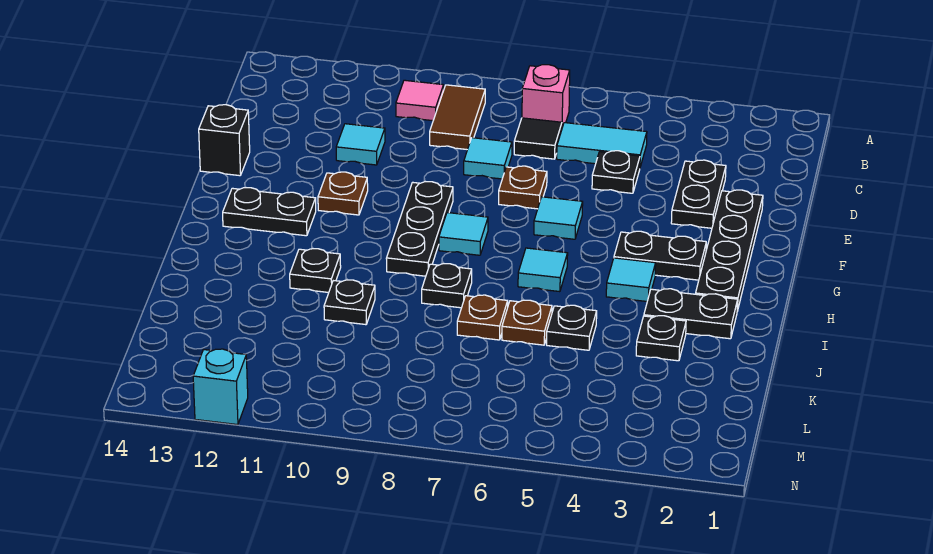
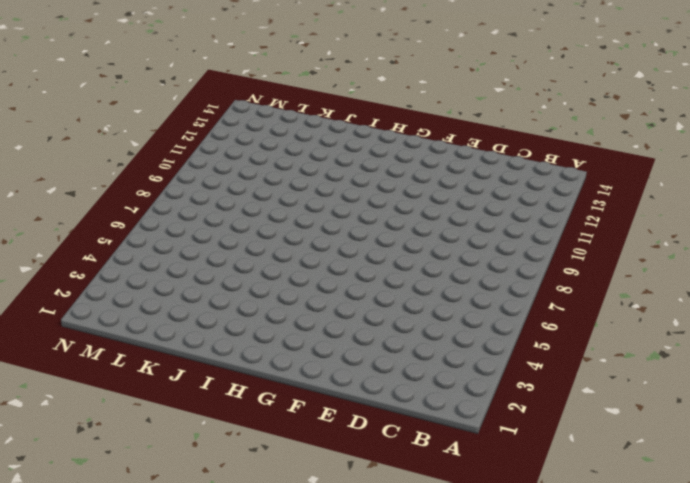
none -> pink brick B7 level 1
none -> brown tile B9:C9 level 1
none -> pink tile B10 level 1

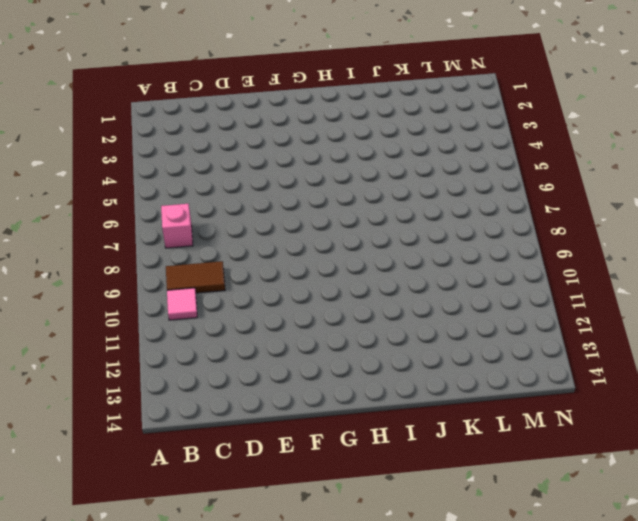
none -> cyan tile C5:C6 level 1
none -> black tile C7 level 1
none -> black plate D3:E3 level 1

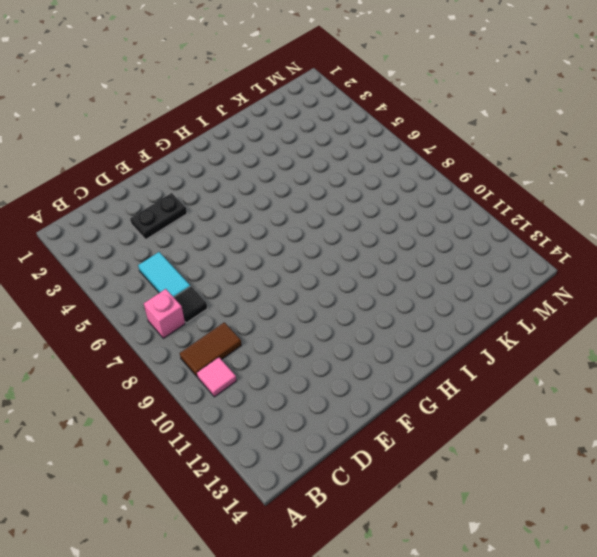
none -> black plate D5 level 1
none -> cyan tile D8 level 1
none -> cyan tile D11 level 1

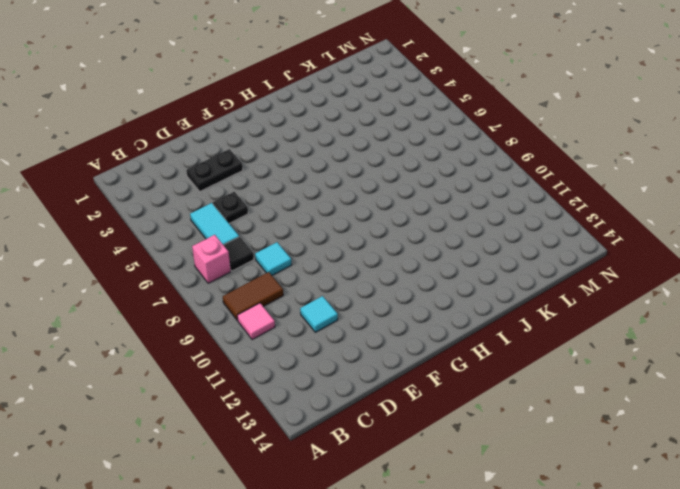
none -> black plate E2:H2 level 1
none -> brown plate E7 level 1
none -> black brick E14 level 1

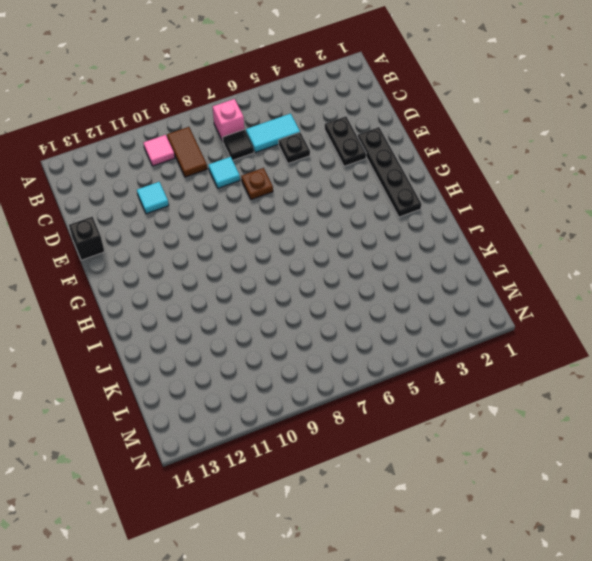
none -> cyan tile F6 level 1
none -> black plate F9:H9 level 1
none -> brown plate F11 level 1

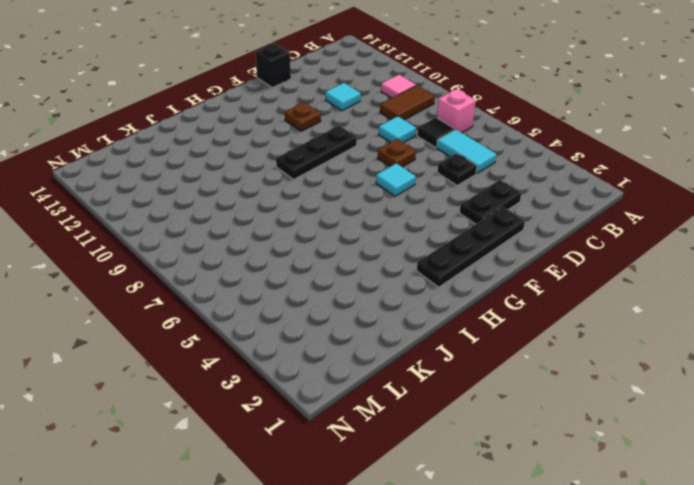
none -> black plate G3:G4 level 1
none -> cyan tile G8 level 1
none -> black plate G12:G13 level 1

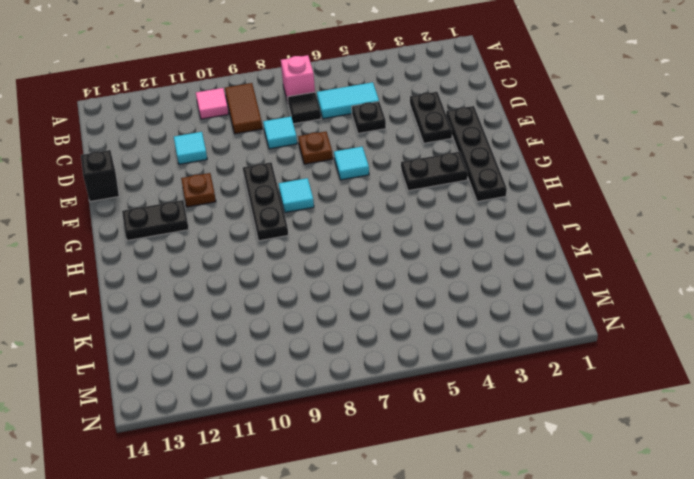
none -> cyan tile H4 level 1
none -> cyan tile H6 level 1
none -> black plate I2:I3 level 1

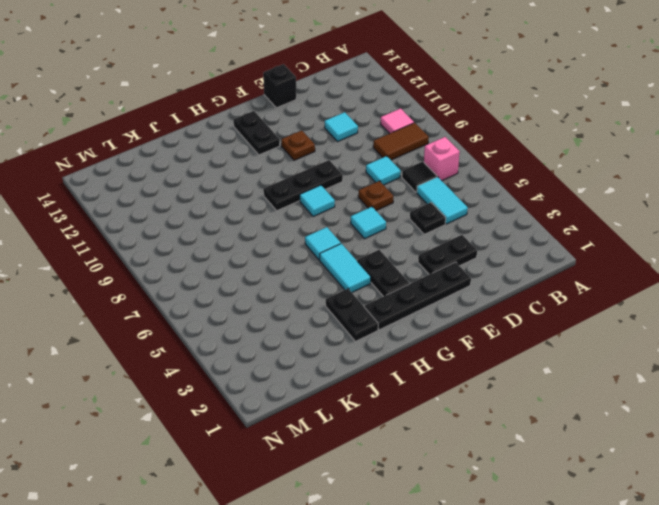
cyan tile H4:H5 level 1 -> cyan tile H4 level 1
none -> black plate I8 level 1
none -> black plate I11 level 1
none -> black plate J3 level 1

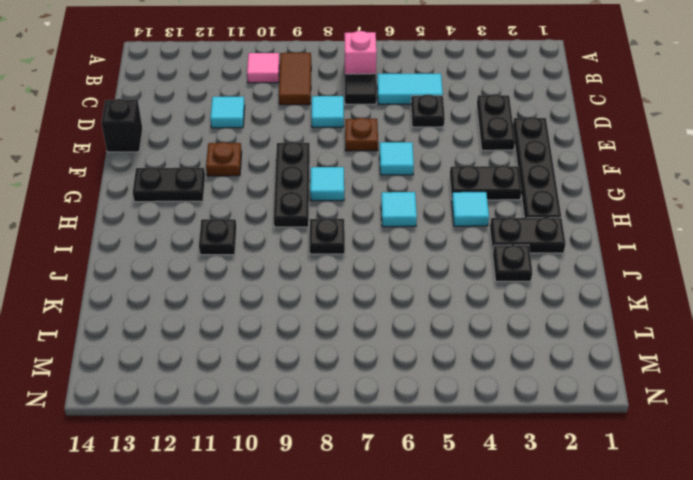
none -> black plate J5 level 1
none -> brown plate J6 level 1
none -> brown plate J7 level 1

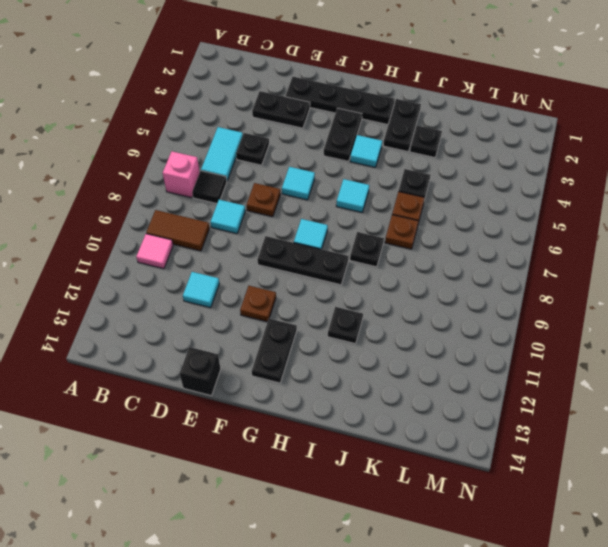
none -> black plate J10 level 1
none -> cyan brick N12 level 1

